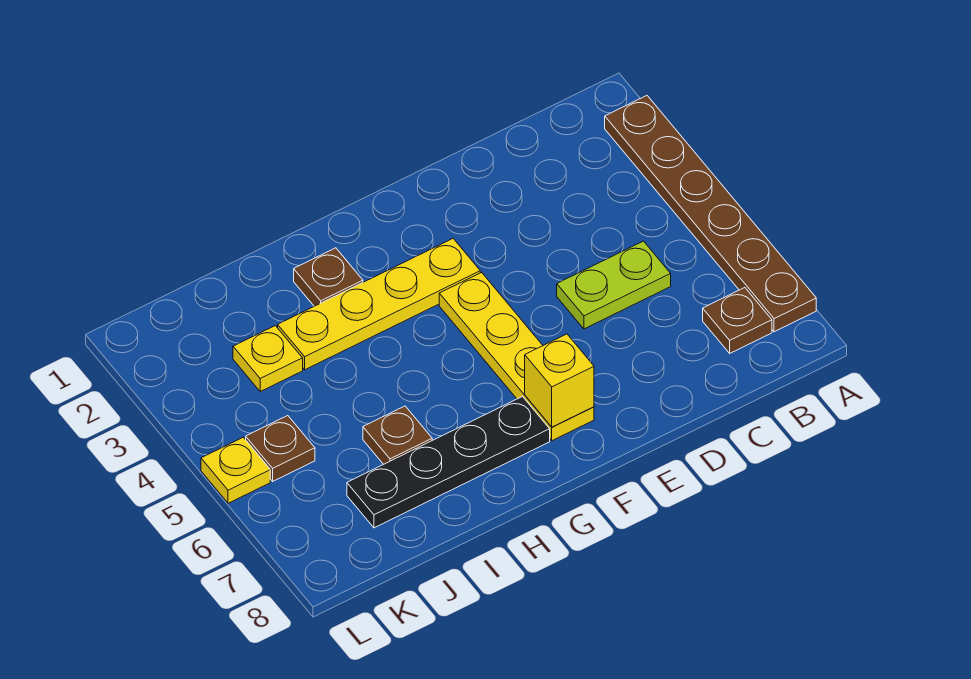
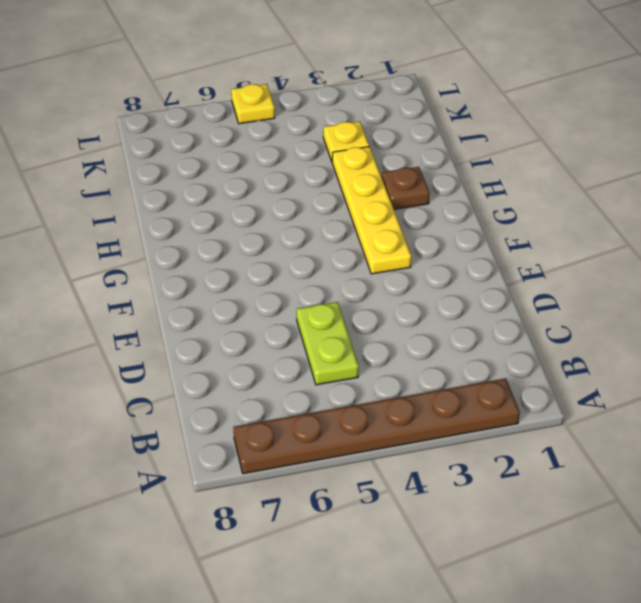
none -> brown plate B7 level 1
none -> yellow plate F4:F7 level 1
none -> black plate G7:J7 level 1

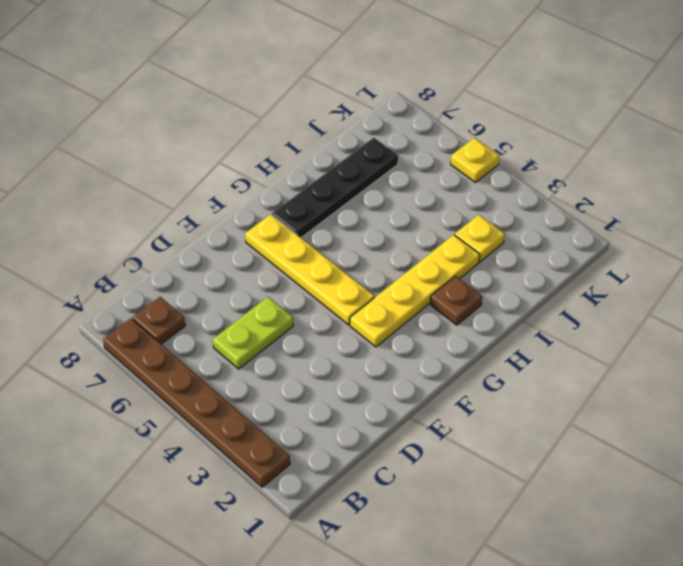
none -> brown plate I6 level 1
none -> brown plate K5 level 1
none -> yellow brick F7 level 2

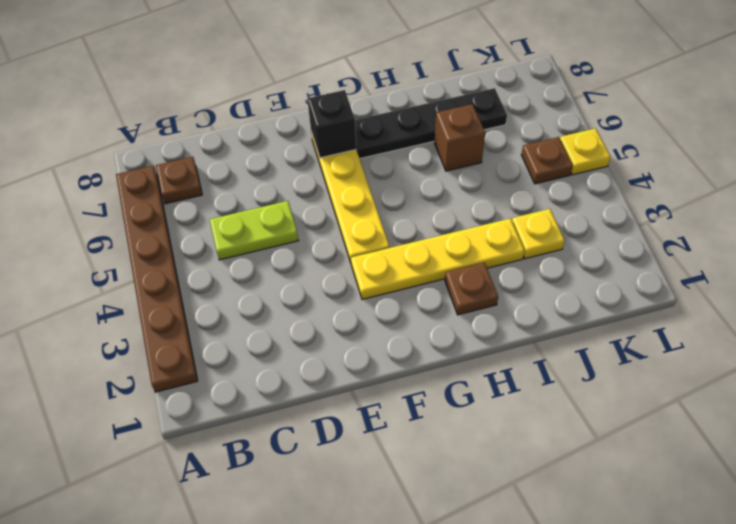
black brick F7 level 2 -> yellow brick F7 level 2
brown brick I6 level 1 -> brown plate I6 level 1

